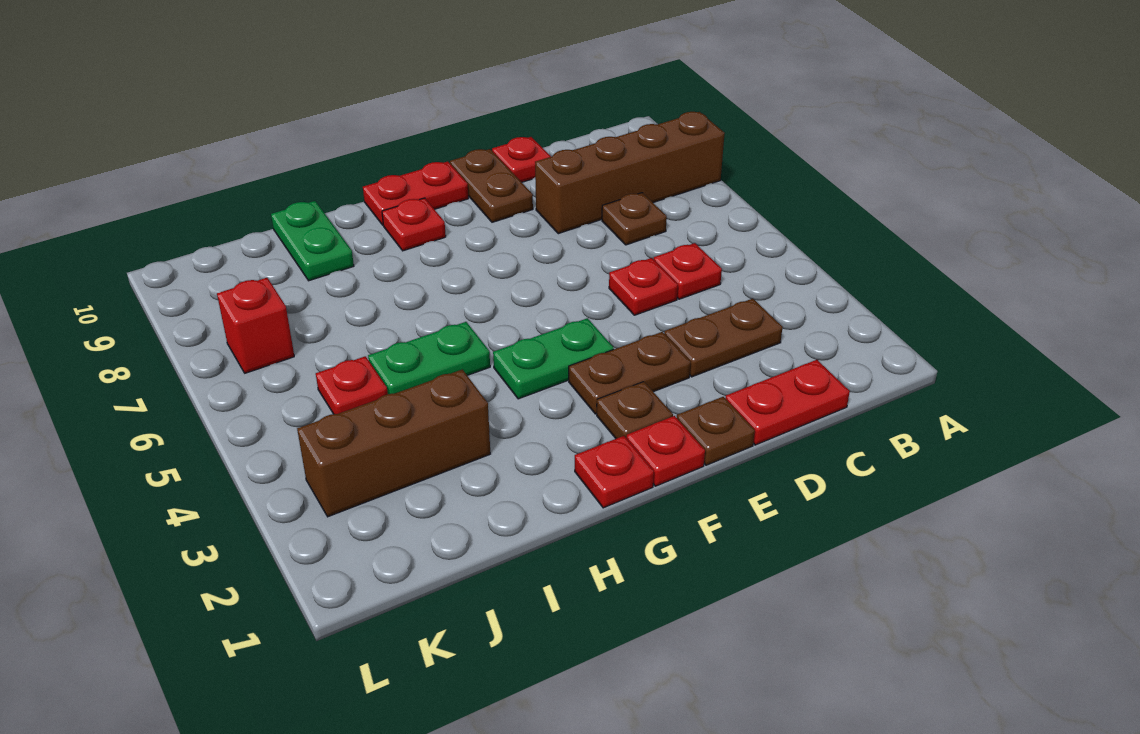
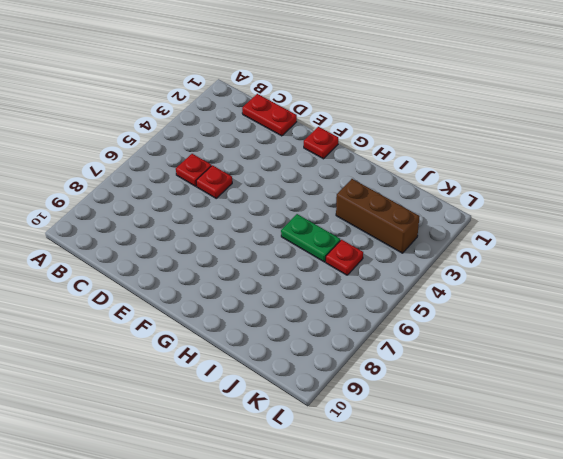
none -> brown brick A8:D8 level 1
none -> brown plate C3:D3 level 1
none -> brown plate C7 level 1

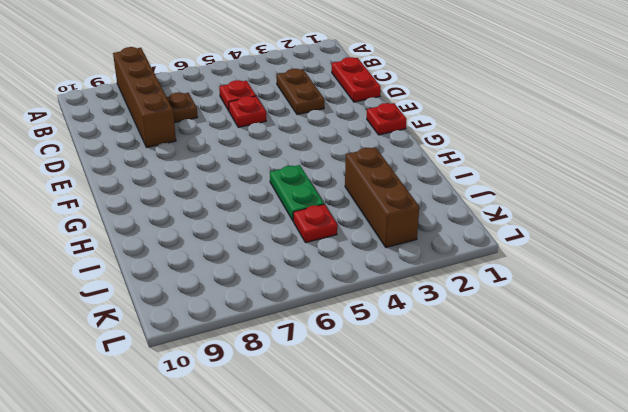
none -> red plate D10 level 1
none -> brown plate E1 level 1
none -> brown plate E3:F3 level 1

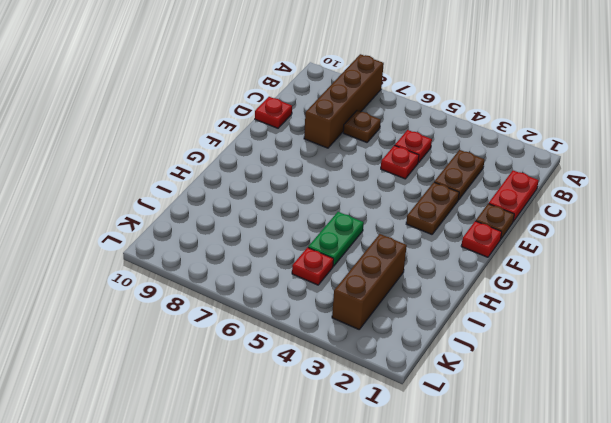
none -> brown plate E9:E10 level 1
none -> brown plate F2 level 1
none -> green plate F4:G4 level 1

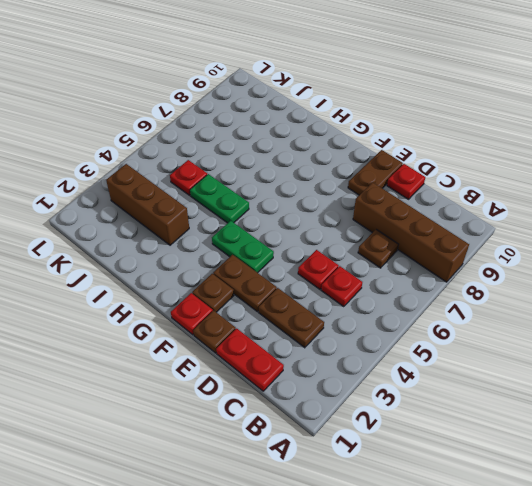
none -> red plate F10:G10 level 1
none -> red plate G1 level 1
none -> red plate G9 level 1

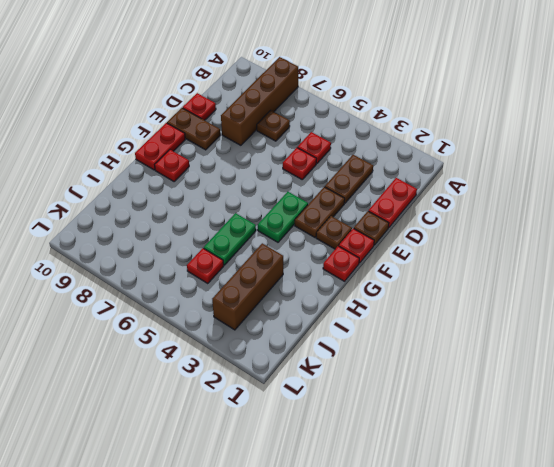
none -> green plate I9:I10 level 1
none -> red brick K7 level 1

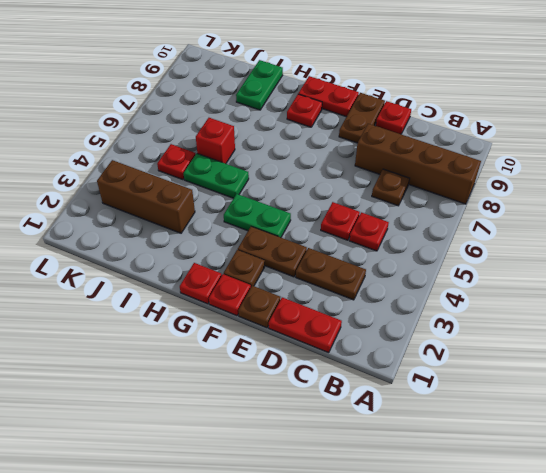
red brick I6 level 1 -> red brick K7 level 1

